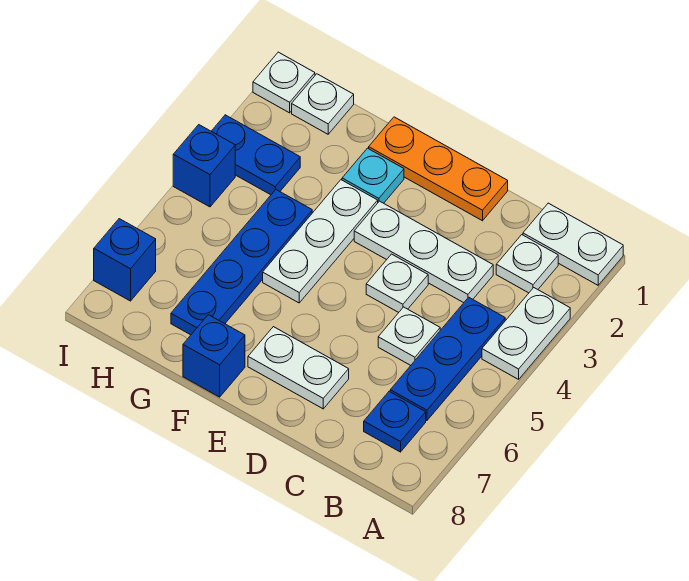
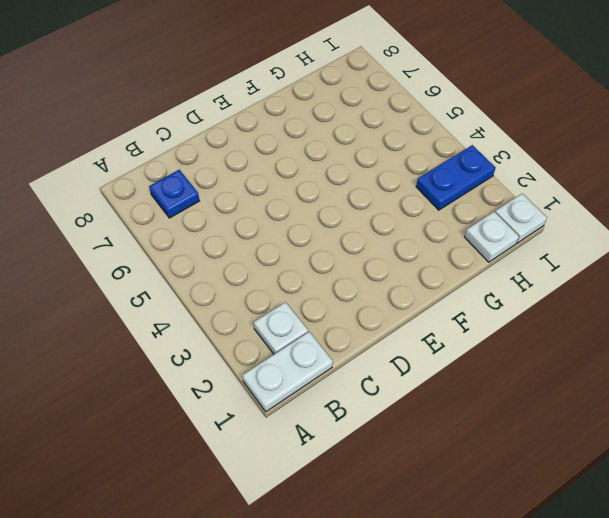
none -> white plate A3:A4 level 1
none -> blue plate B4:B6 level 1
none -> white plate C3:E3 level 1

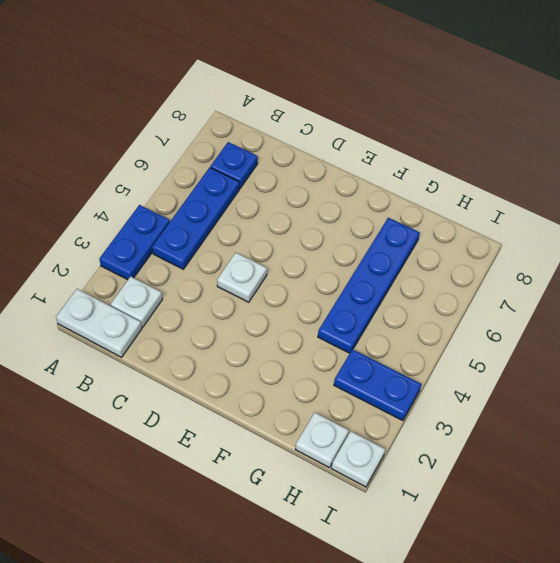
blue plate A3:A4 level 1 -> white plate A3:A4 level 1
none -> white plate C3:E3 level 1
none -> white plate C5 level 1
none -> orange plate D1:F1 level 1

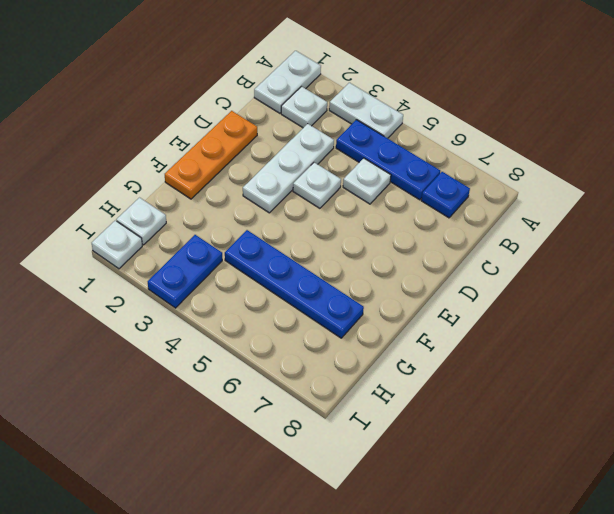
none -> white plate D7:E7 level 1
none -> cyan plate F2 level 1
none -> white plate F3:F5 level 1

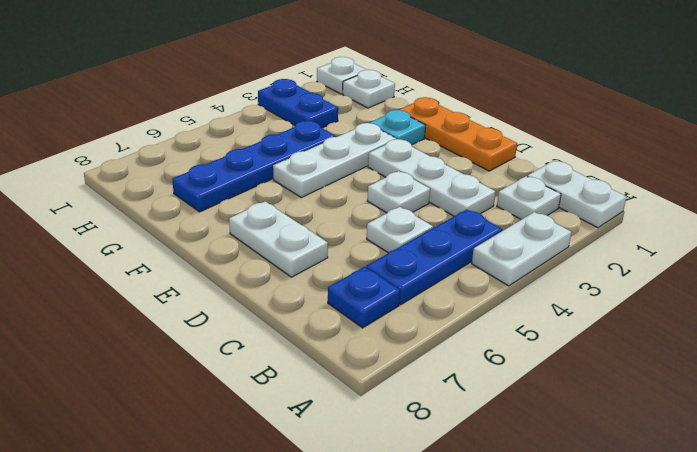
none -> blue brick F8 level 1
none -> blue brick I4 level 1
none -> blue brick I7 level 1

